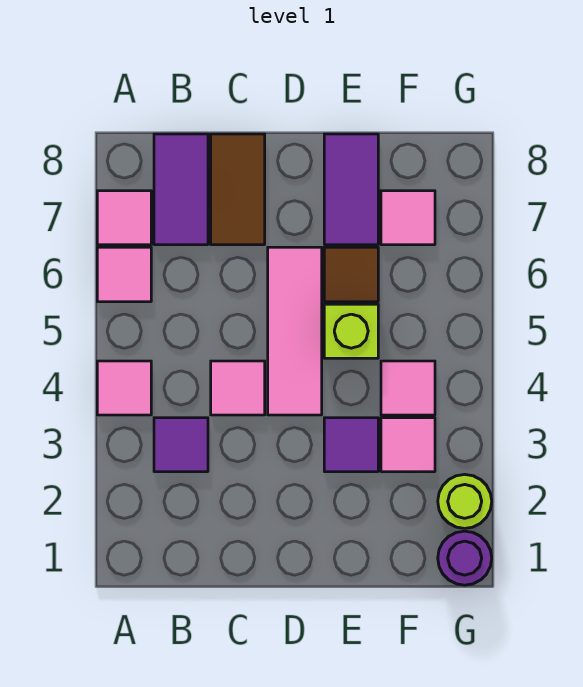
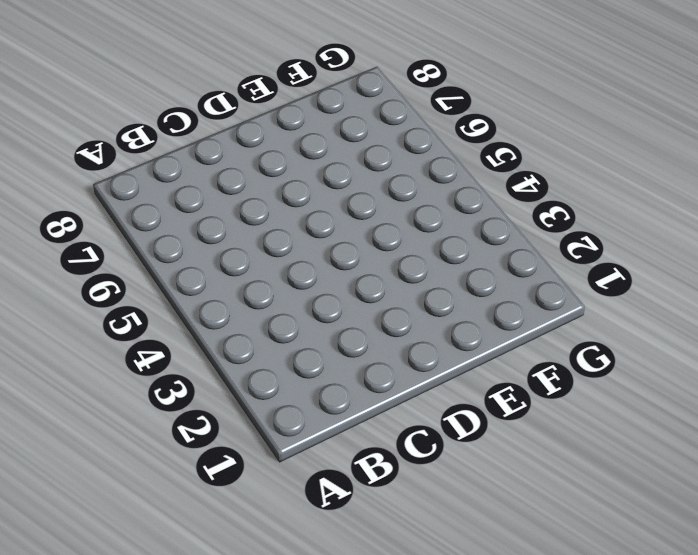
none -> pink tile A4 level 1
none -> pink tile A6 level 1
none -> pink tile A7 level 1

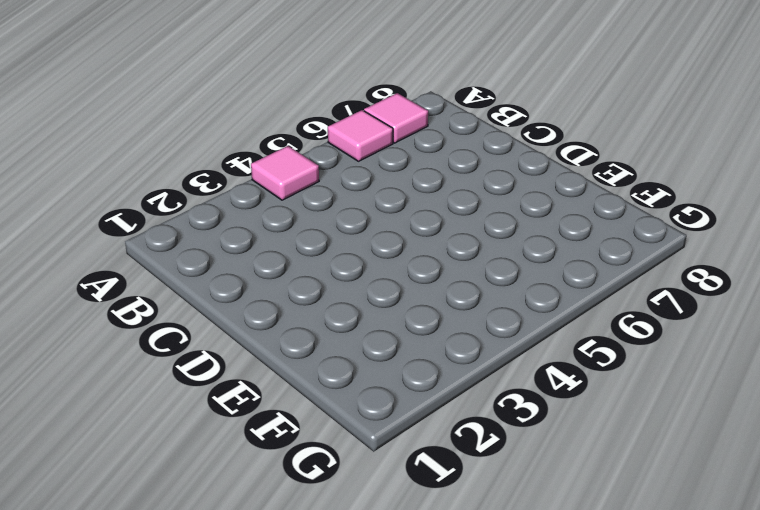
none -> purple tile B3 level 1
none -> purple tile B7:B8 level 1
none -> pink tile C4 level 1

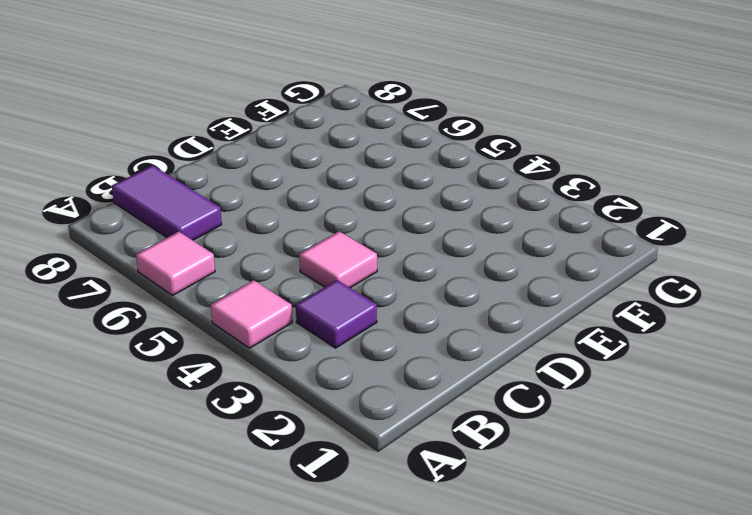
none -> pink tile A7 level 1
none -> brown tile C7:C8 level 1
none -> pink tile D4:D6 level 1

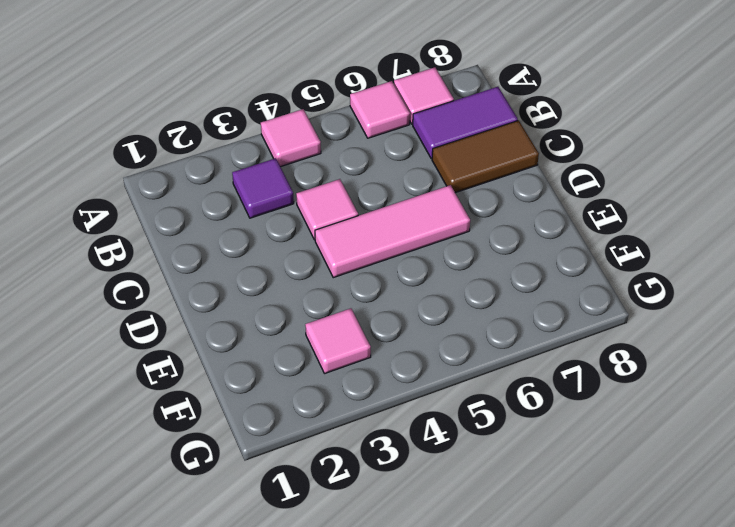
none -> purple tile E3 level 1
none -> lime brick E5 level 1
none -> brown tile E6 level 1

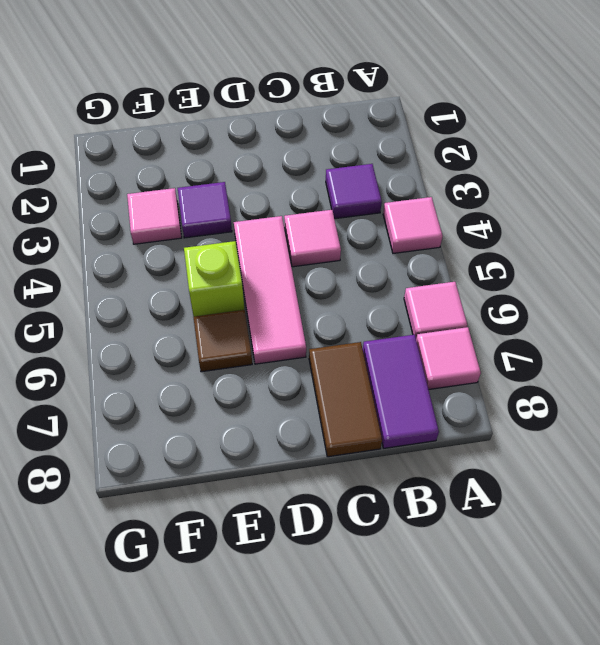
none -> purple tile E7:E8 level 1
none -> pink tile F4 level 1
none -> pink tile F7 level 1

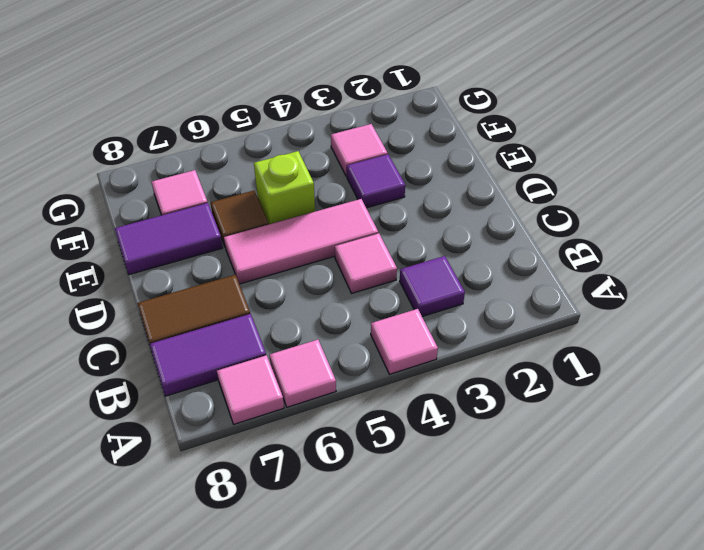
none -> pink tile F4 level 1
none -> purple round brick G1 level 1
none -> lime round brick G2 level 1

